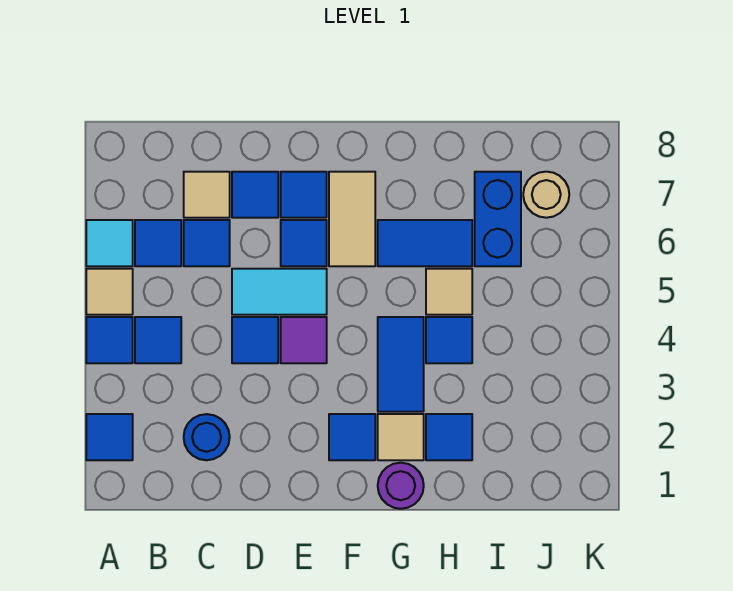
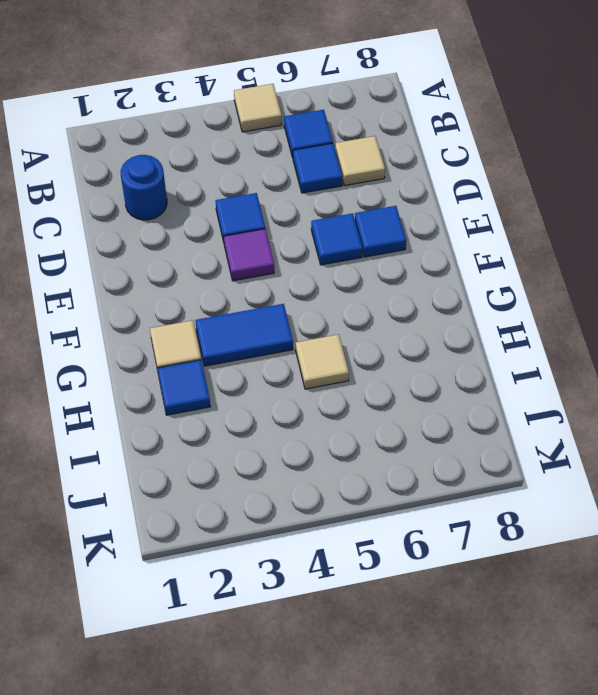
none -> blue tile A2 level 1
none -> blue tile A4 level 1
none -> cyan tile A6 level 1

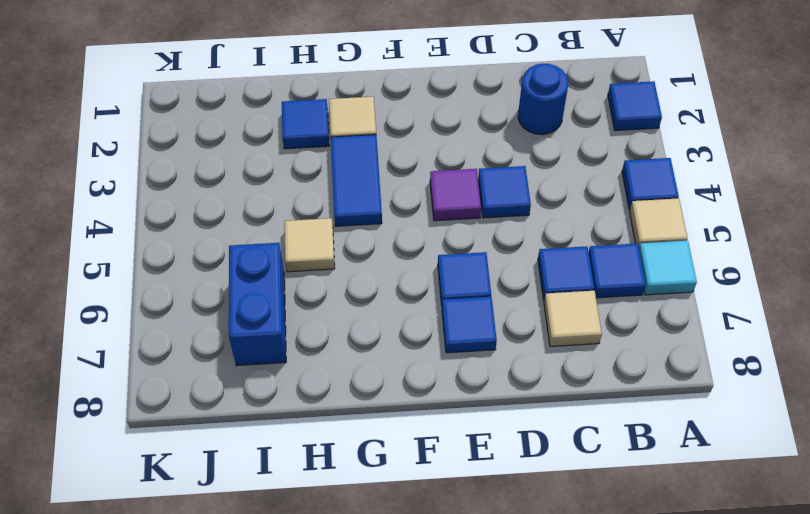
none -> blue tile B4 level 1
none -> cyan tile D5:E5 level 1
none -> blue tile D7 level 1

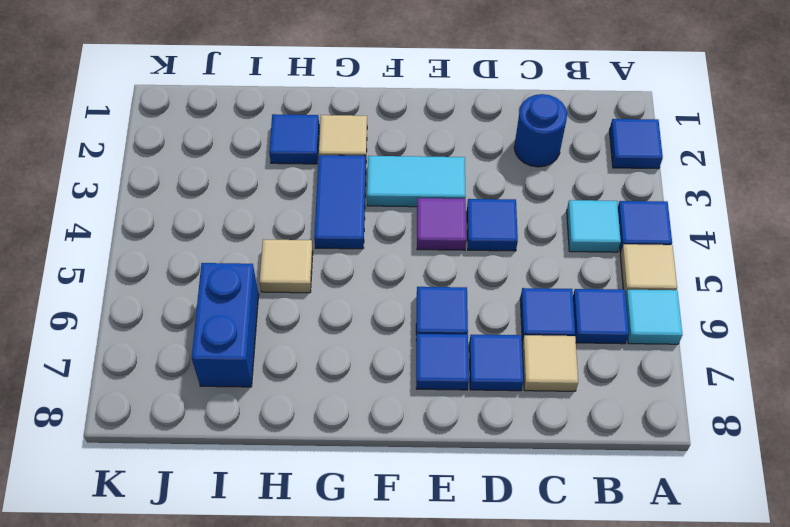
cyan tile B4 level 1 -> blue tile B4 level 1
cyan tile E3:F3 level 1 -> cyan tile D5:E5 level 1
none -> blue tile F2 level 1
none -> tan tile F6:F7 level 1
none -> purple round brick G1 level 1

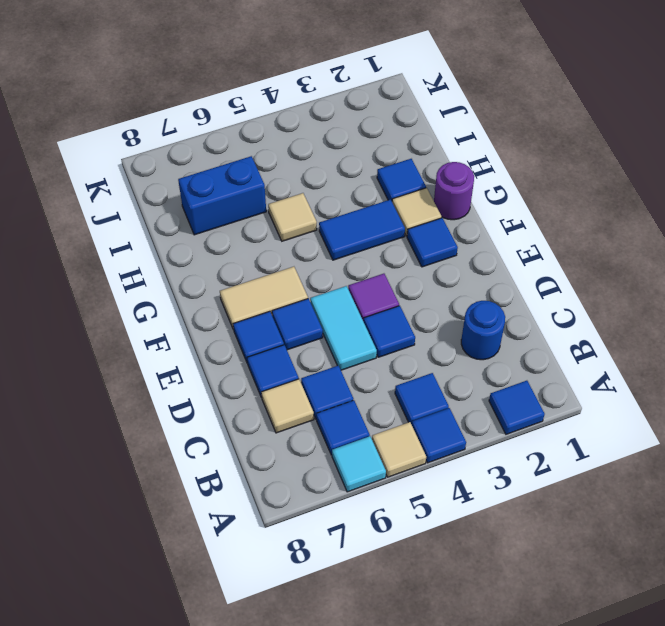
none -> blue tile G6:H6 level 1
none -> blue tile H4 level 1
none -> tan round brick J7 level 1

